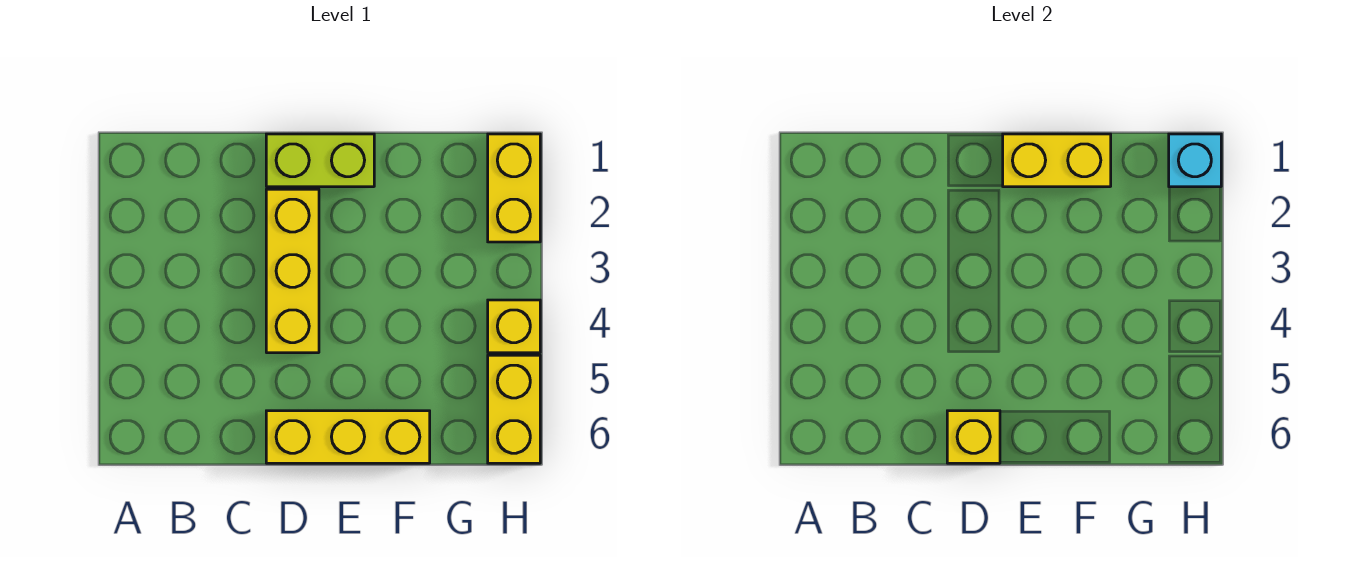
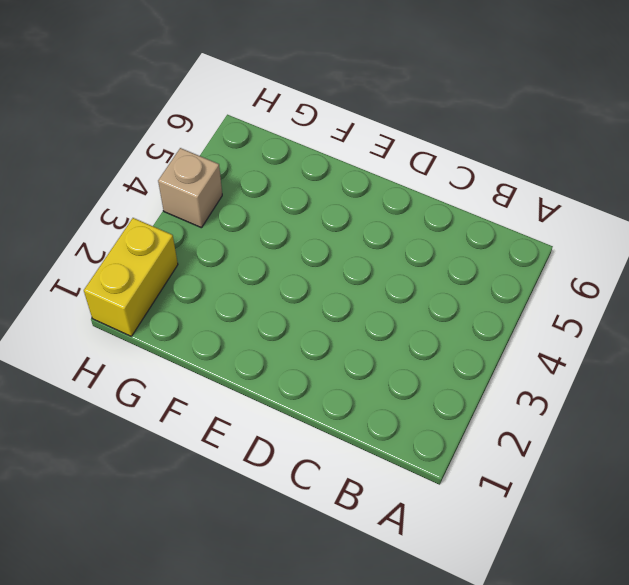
tan brick H4 level 1 -> yellow brick H4 level 1
none -> lime brick D1:E1 level 1
none -> yellow brick D2:D4 level 1

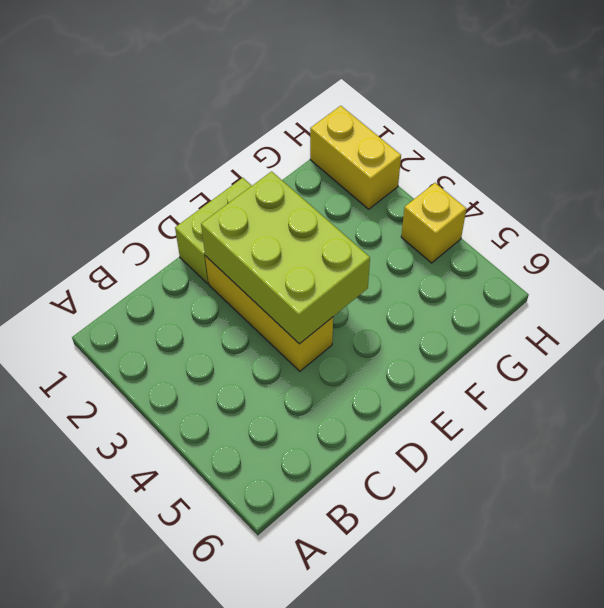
lime brick D2:E4 level 2 -> none
none -> yellow brick D6:F6 level 1
none -> yellow brick H5:H6 level 1

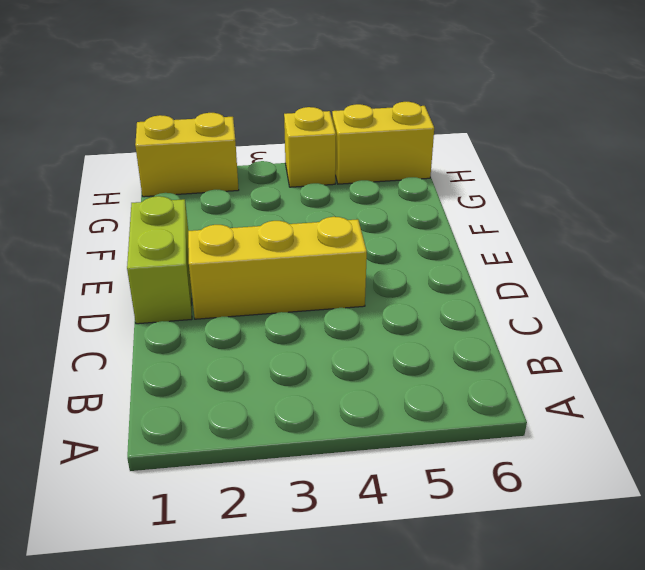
none -> yellow brick D6:F6 level 1
none -> yellow brick D6 level 2

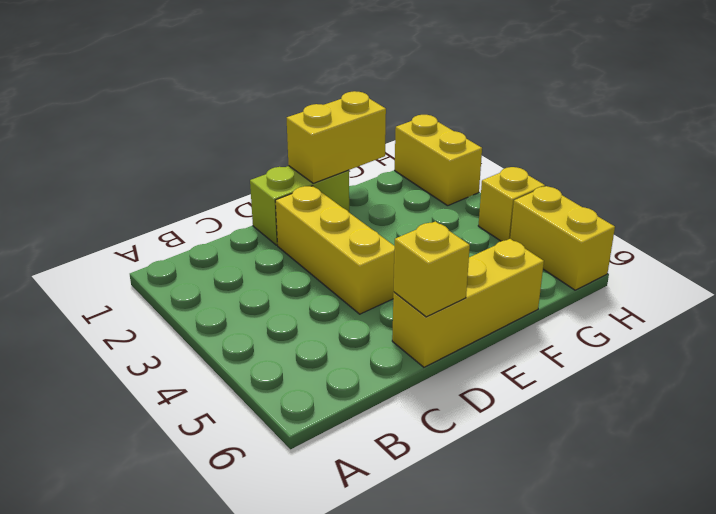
none -> cyan brick H1 level 2

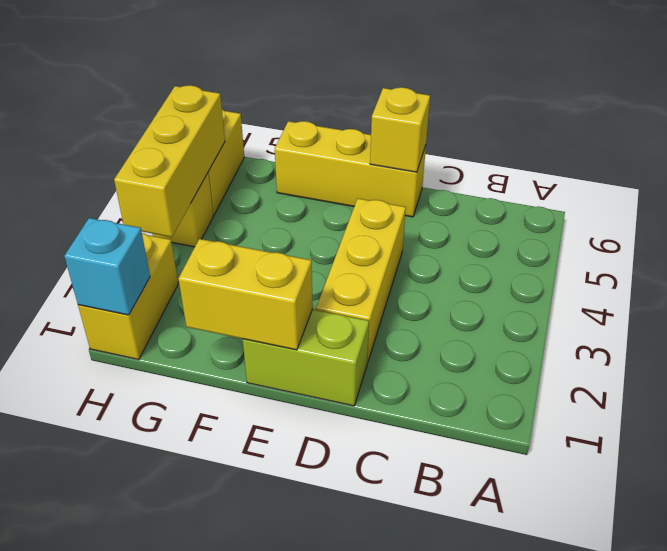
yellow brick H3:H5 level 2 -> none

